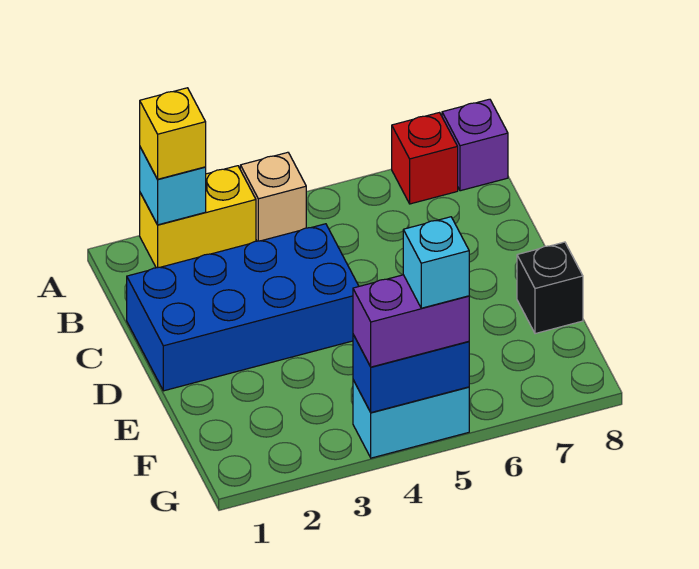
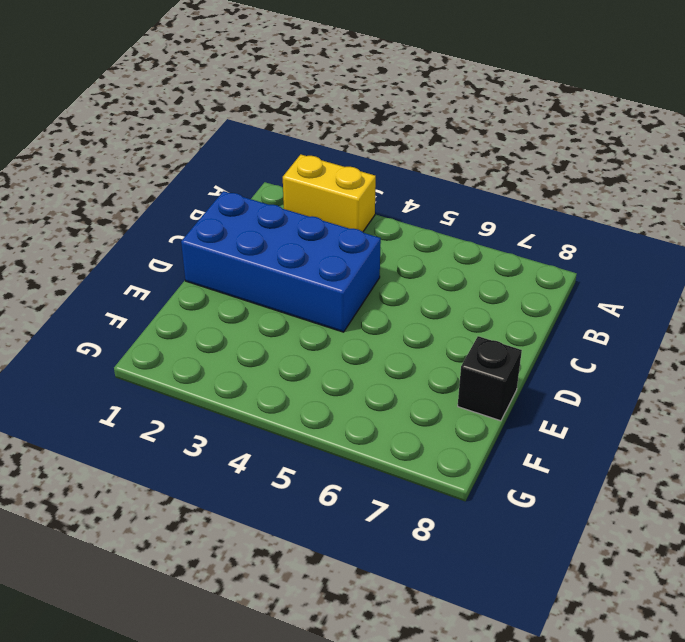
none -> tan brick A4 level 1
none -> red brick A7 level 1
none -> purple brick A8 level 1

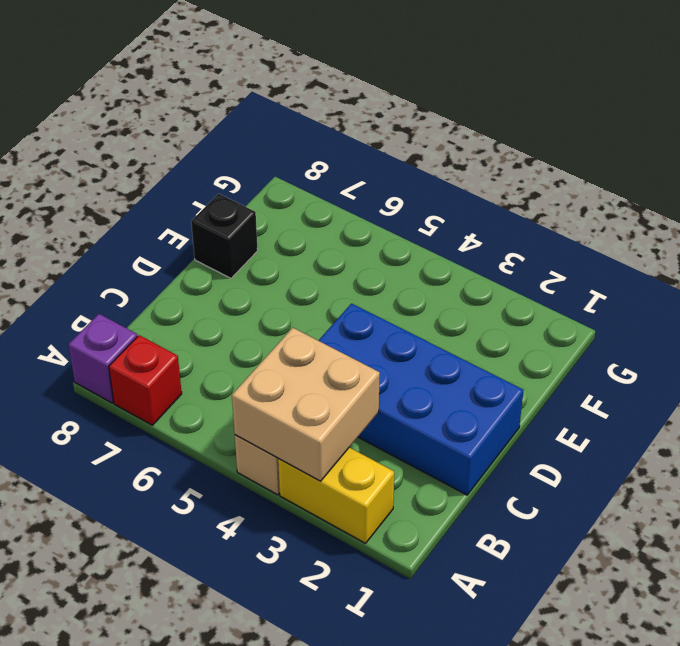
tan brick A3:B4 level 2 -> none
none -> cyan brick G4:G5 level 1
none -> cyan brick A2 level 2
none -> blue brick G4:G5 level 2

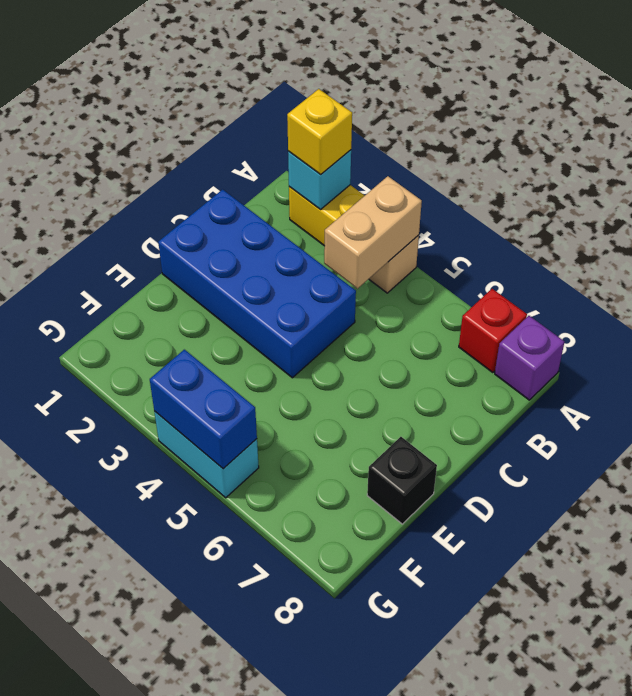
tan brick A4:B4 level 2 -> none
none -> purple brick G4:G5 level 3
none -> cyan brick G5 level 4

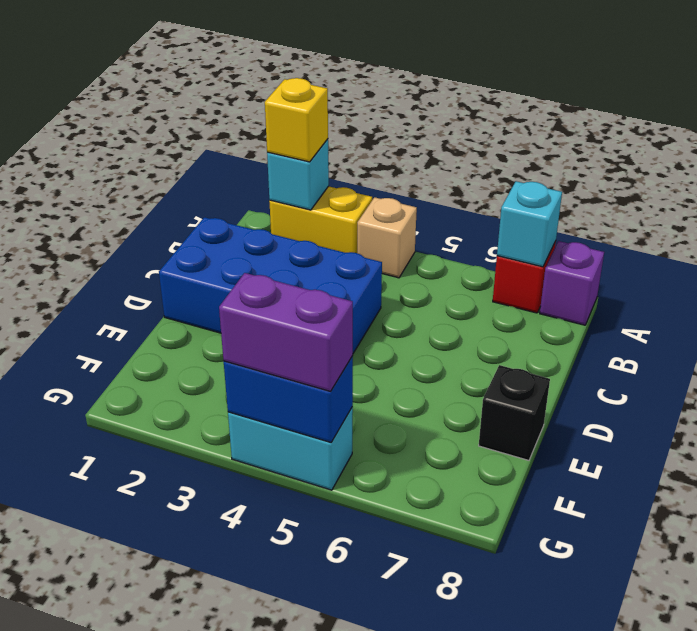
cyan brick A7 level 2 -> cyan brick G5 level 4

